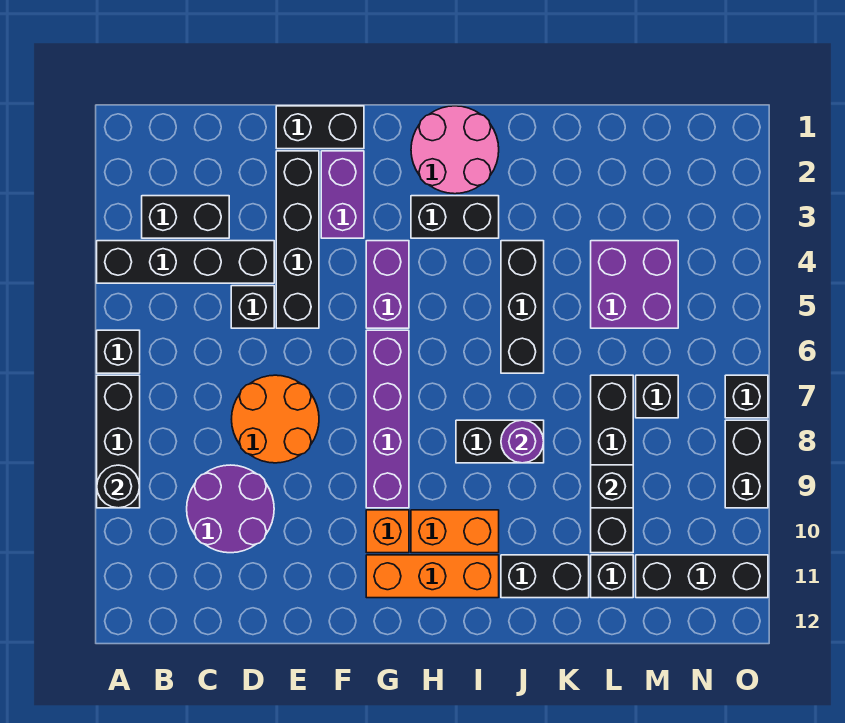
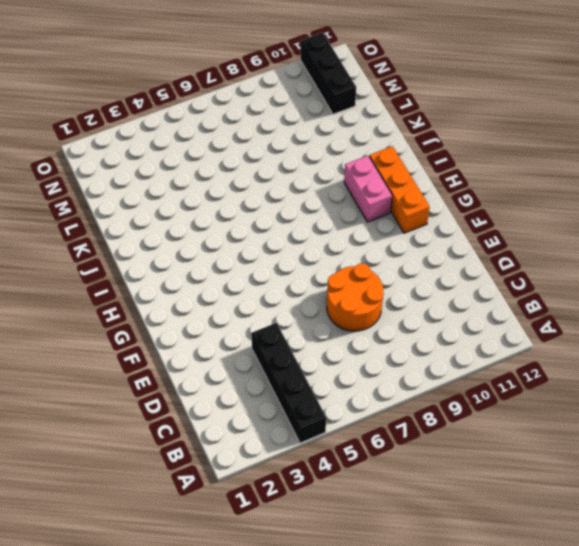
pink brick H10:I10 level 1 -> orange brick H10:I10 level 1
none -> black brick A6 level 1
none -> black brick A7:A9 level 1
none -> black brick B3:C3 level 1
none -> purple round brick C9:D10 level 1

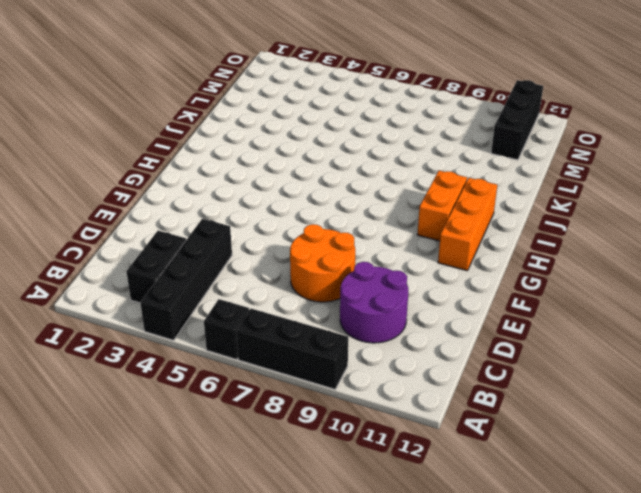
none -> black brick D5 level 1
none -> black brick E1:F1 level 1
none -> black brick E2:E5 level 1
none -> purple brick F2:F3 level 1

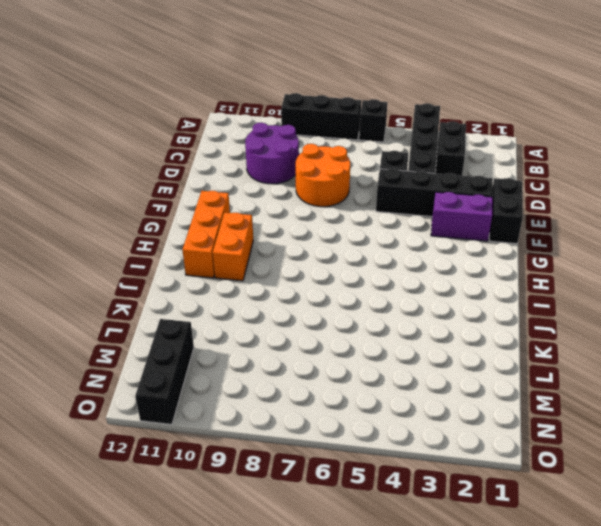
none -> purple brick G4:G5 level 1
none -> purple brick G6:G9 level 1
none -> orange brick G10 level 1
none -> pink round brick H1:I2 level 1

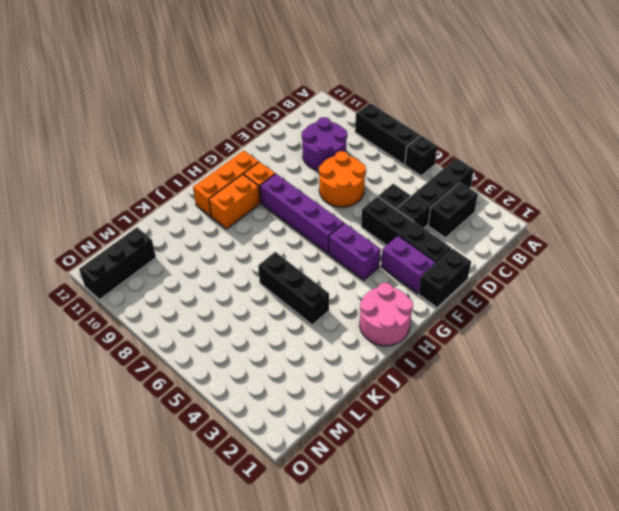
none -> black brick H3:I3 level 1
none -> black brick I8:J8 level 1
none -> black brick J11:K11 level 1
none -> purple brick L4:M5 level 1

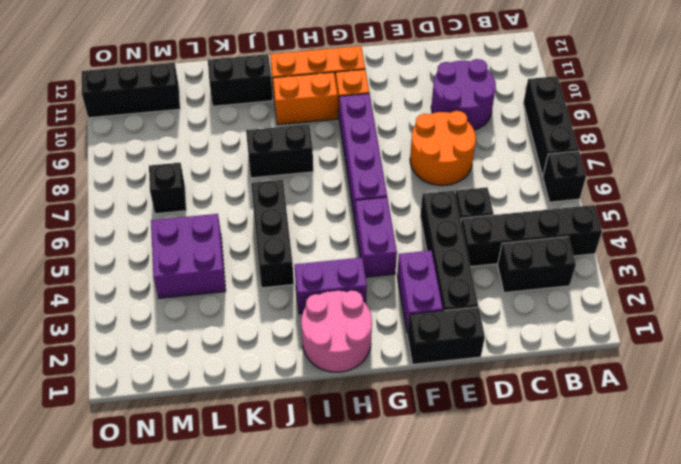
purple brick H3:I3 level 1 -> black brick H3:I3 level 1
none -> black brick L7:L10 level 1
none -> black brick L11 level 1
none -> black brick O7 level 1
none -> black brick O8:O9 level 1

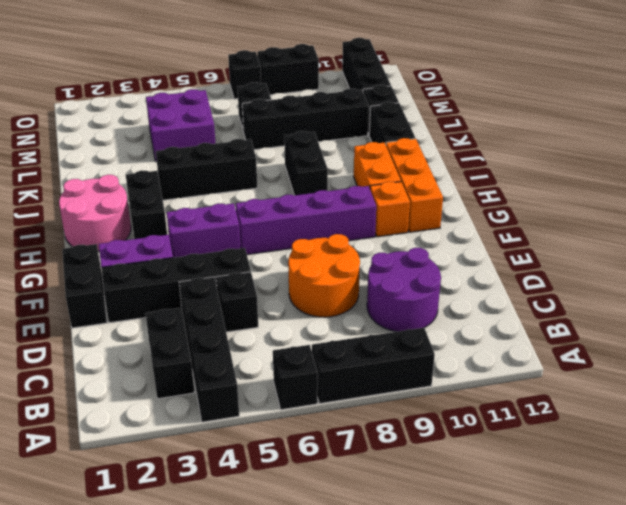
none -> black round brick A9 level 2
none -> purple round brick J8 level 2
none -> black brick L9 level 2

